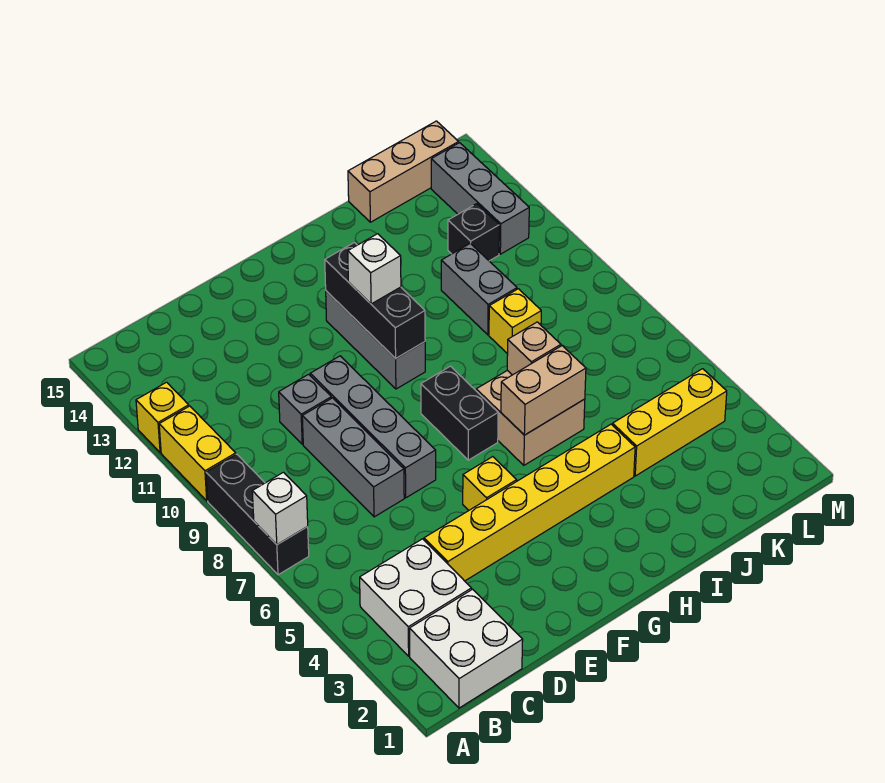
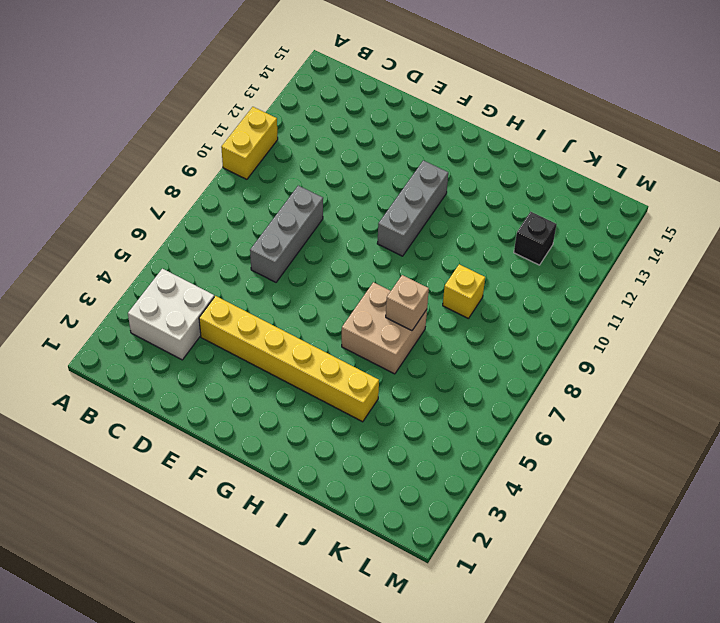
none -> black brick A7:A9 level 1
none -> yellow brick A12 level 1
none -> white brick B1:C2 level 1

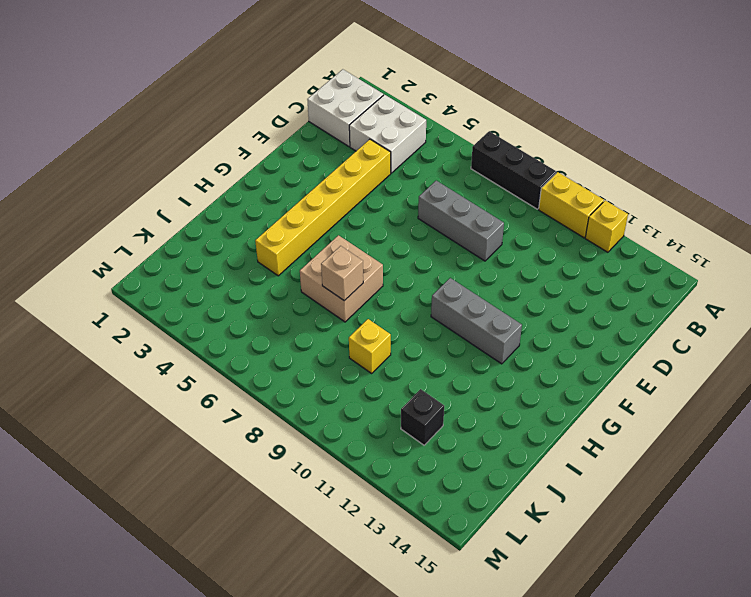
none -> grey brick D10 level 1
none -> grey brick E7:E10 level 1
none -> yellow brick F5 level 1

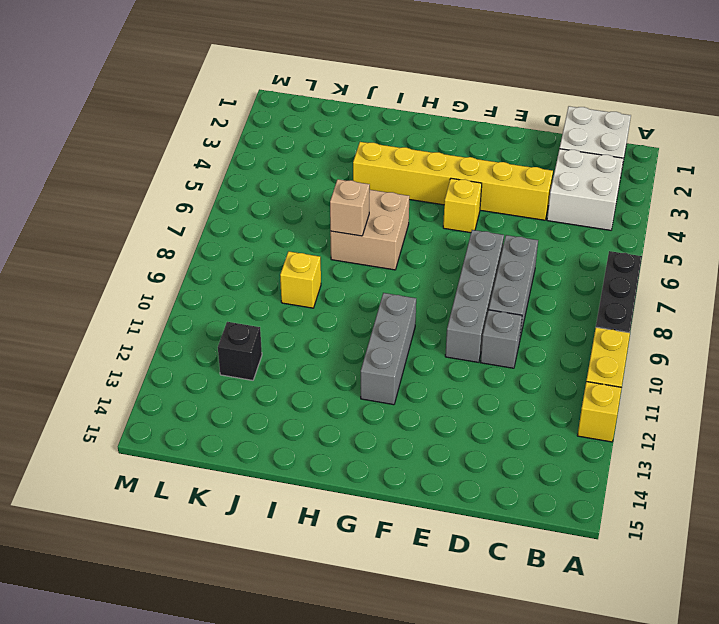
none -> black brick G7:G8 level 1
none -> yellow brick J4:L4 level 1
none -> grey brick J10:J11 level 1

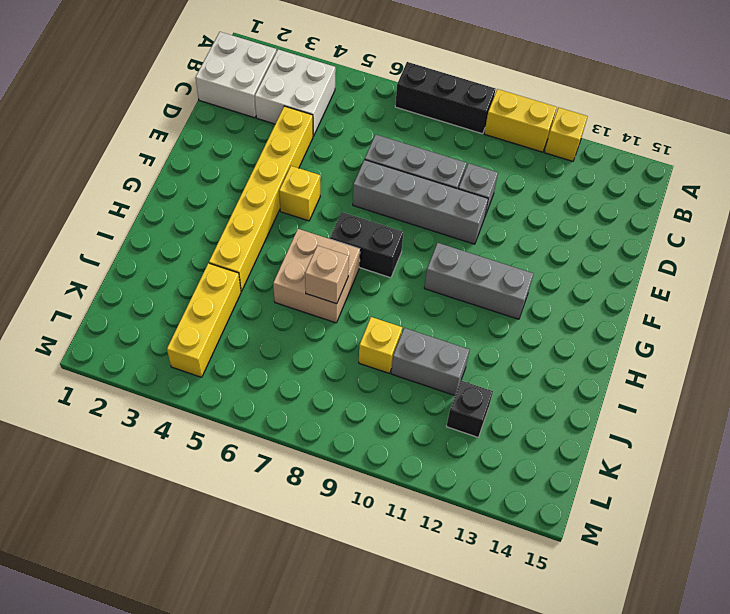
none -> tan brick J15:L15 level 1
none -> grey brick L12:L14 level 1
none -> white brick A7 level 2

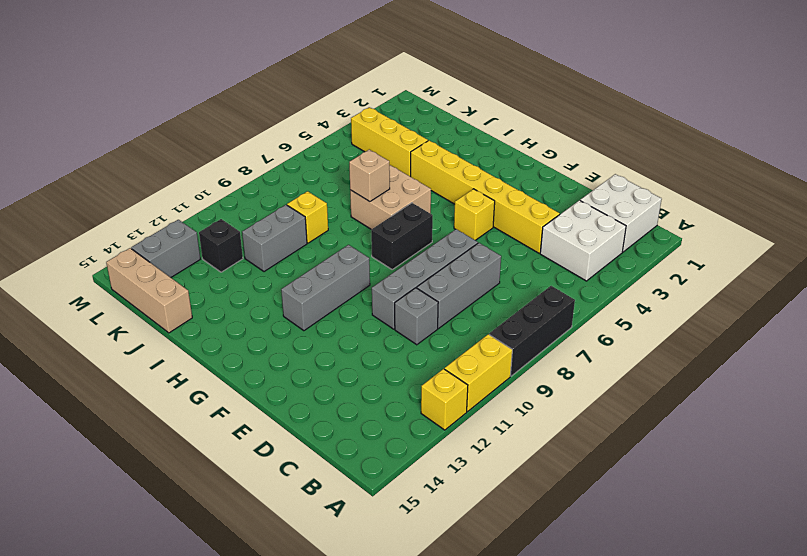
grey brick L13:L14 level 1 -> grey brick L12:L14 level 1
none -> white brick A7 level 2
none -> black brick G10:G12 level 2
none -> tan brick H6:I6 level 2

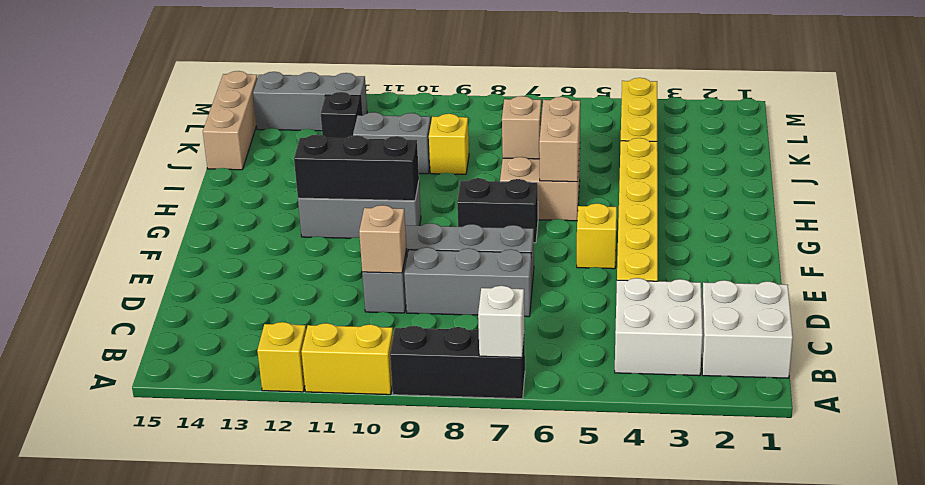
tan brick D10 level 2 -> none
none -> white brick G11 level 3

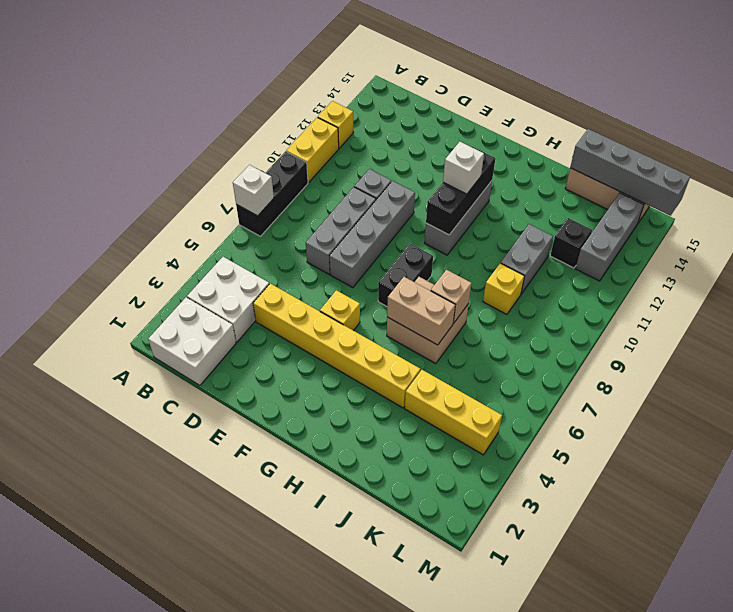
grey brick J15:M15 level 2 -> none

